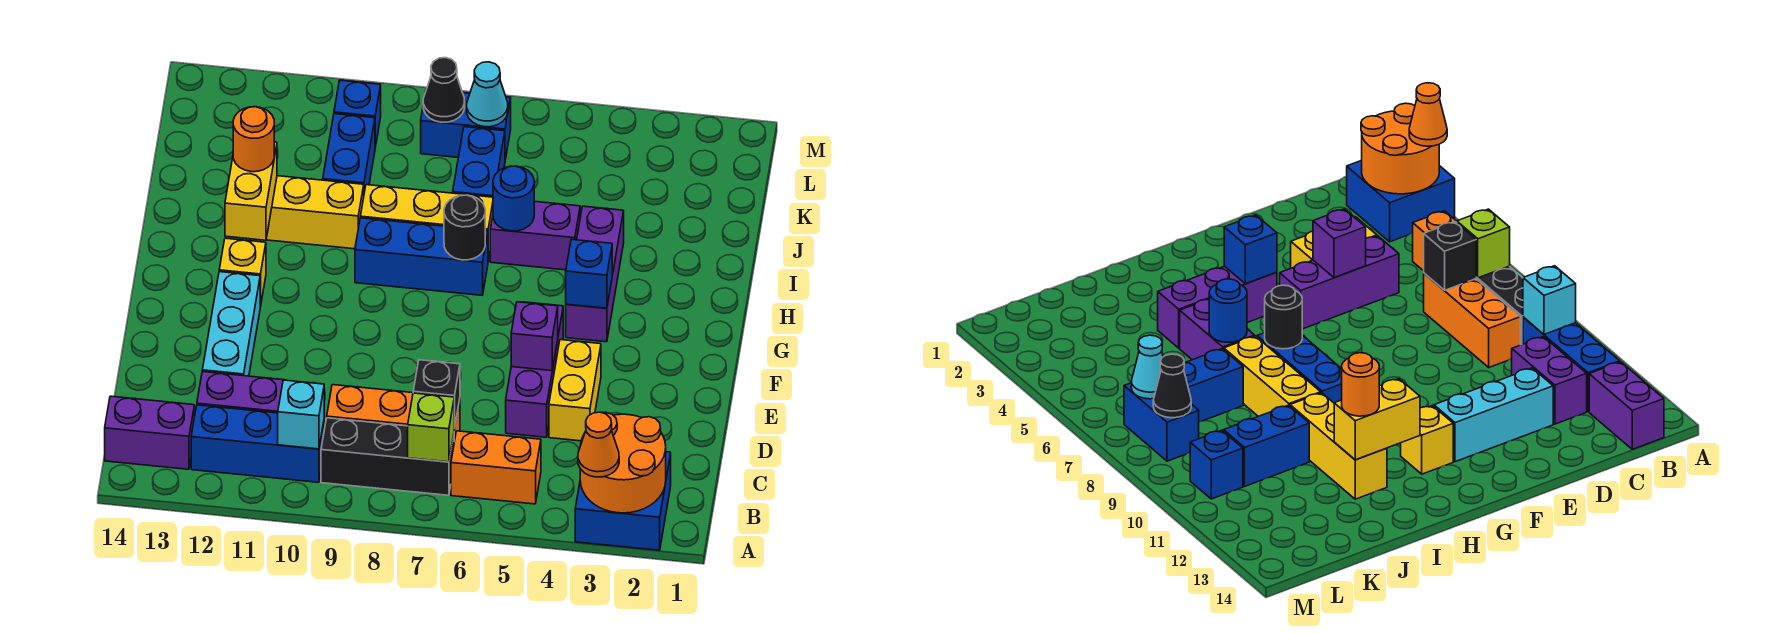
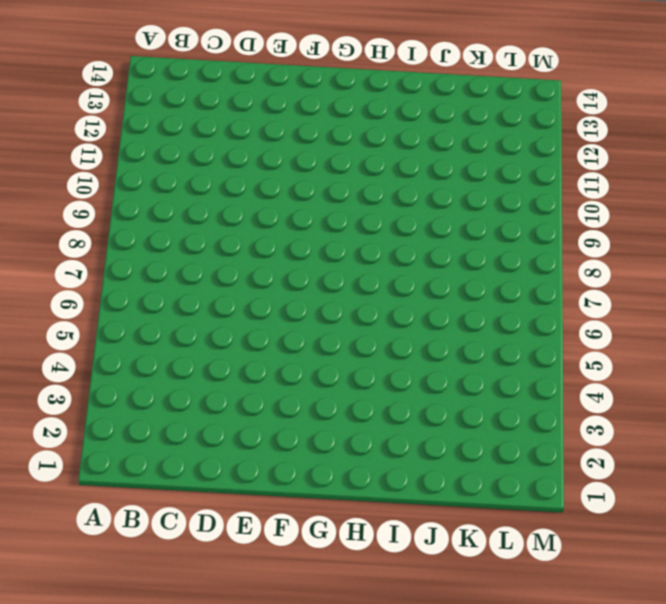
none -> blue brick A2:B3 level 1
none -> orange brick B5:B6 level 1
none -> black brick B7:B9 level 1
none -> blue brick B10:B12 level 1

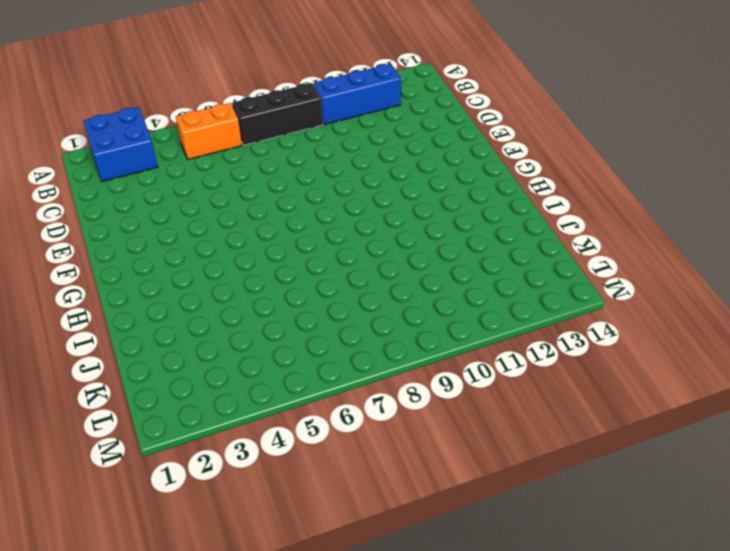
none -> purple brick B13:B14 level 1
none -> orange brick C7:C9 level 1
none -> purple brick C11:C12 level 1
none -> yellow brick D4:E4 level 1

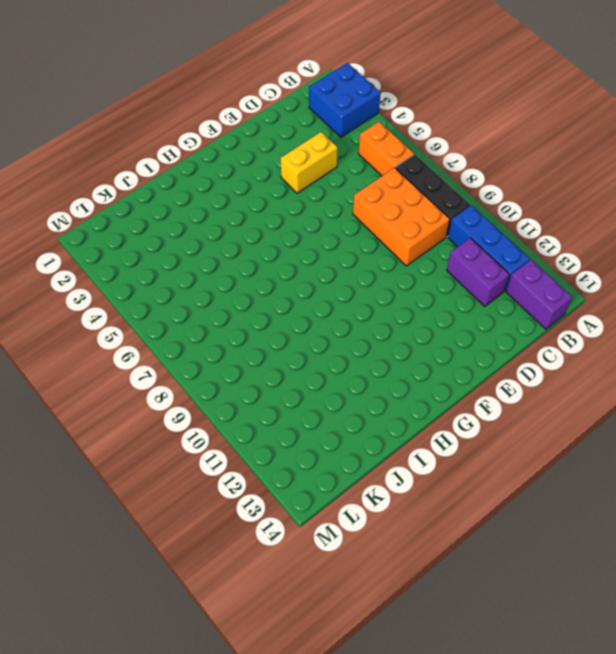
orange brick C7:D9 level 1 -> orange brick C7:C9 level 1
none -> purple brick D5:F5 level 1
none -> cyan brick D12:F12 level 1
none -> purple brick G4:I4 level 1
none -> yellow brick G12 level 1

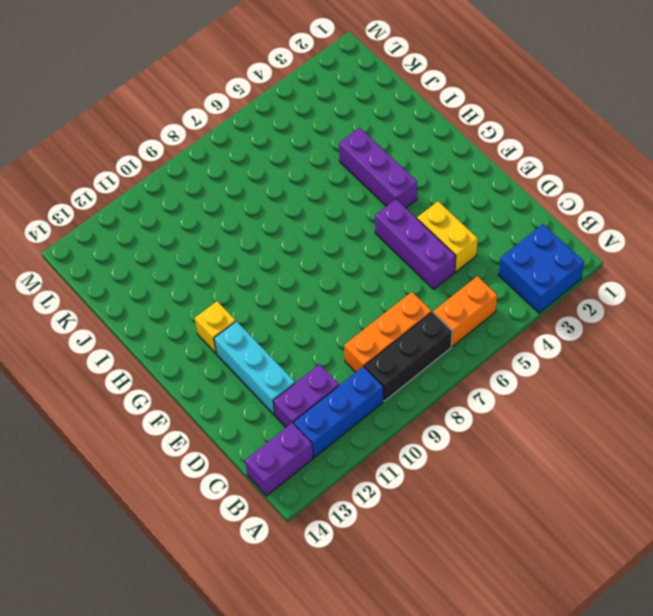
none -> blue brick H7:H9 level 1
none -> purple brick I5:I6 level 1
none -> yellow brick I7:I9 level 1
none -> yellow brick I10:I12 level 1

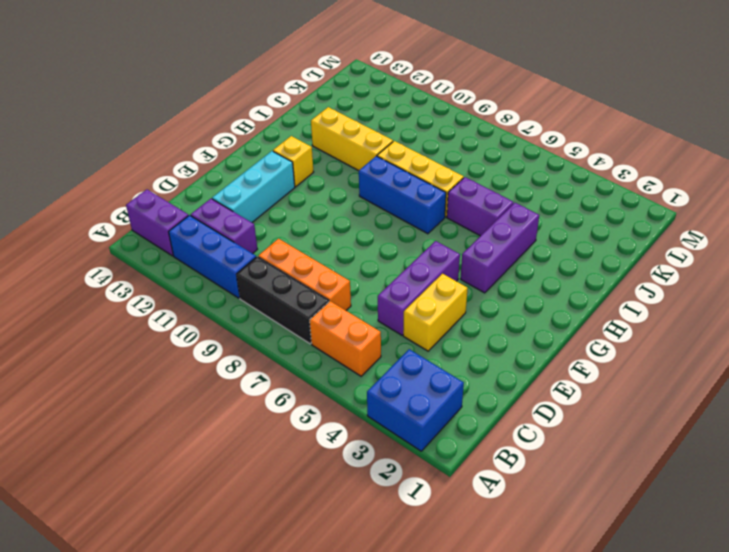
none -> blue brick J7:K7 level 1
none -> blue brick J10:K10 level 1
none -> blue brick L7:L8 level 1
none -> blue brick L10 level 1

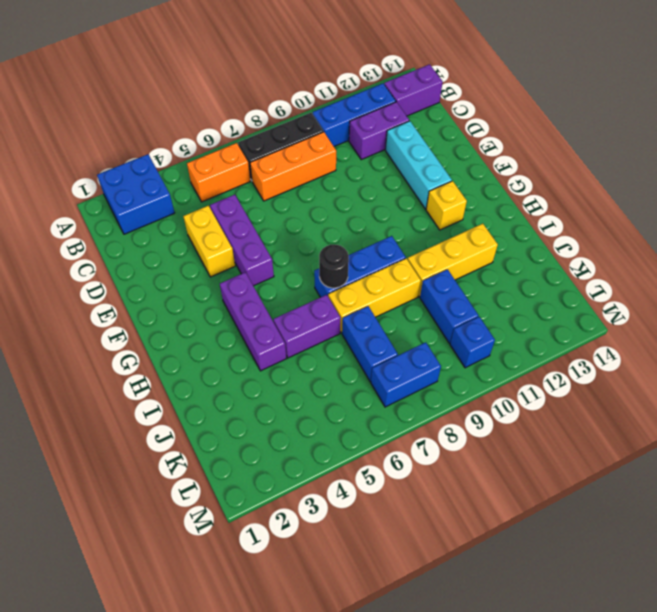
none -> orange round brick A2:B3 level 2
none -> lime brick B7 level 2
none -> cyan brick B10 level 2
none -> black brick C7 level 2

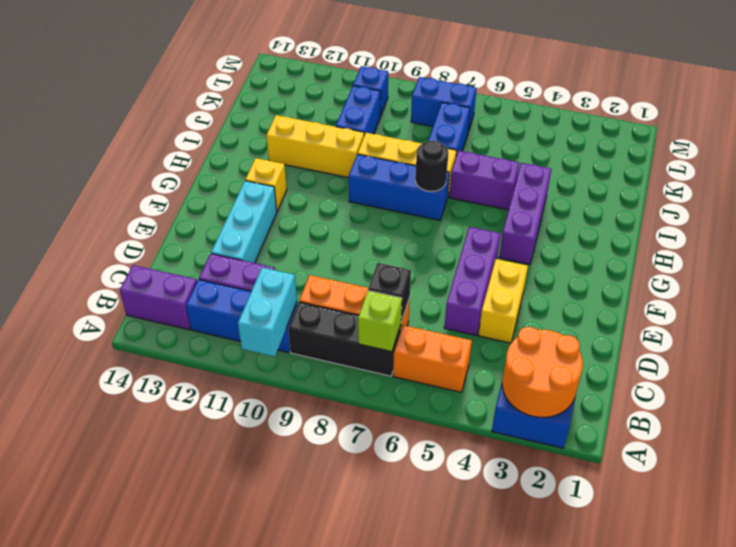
cyan brick A10:B10 level 2 -> cyan brick B10 level 2
none -> purple brick E5 level 2
none -> blue brick G4 level 2
none -> yellow brick H12:I12 level 2
none -> blue round brick I6 level 2

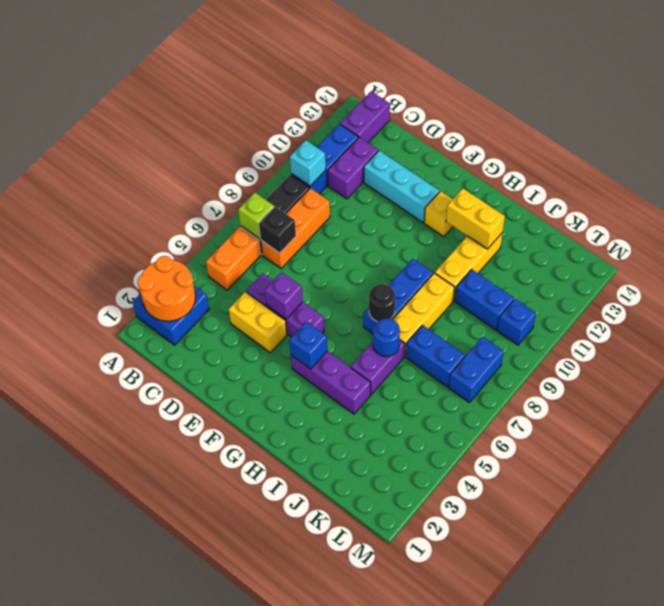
none -> cyan cone L7 level 2
none -> black cone L8 level 2
none -> orange cone A3 level 3
none -> orange round brick I12 level 3

